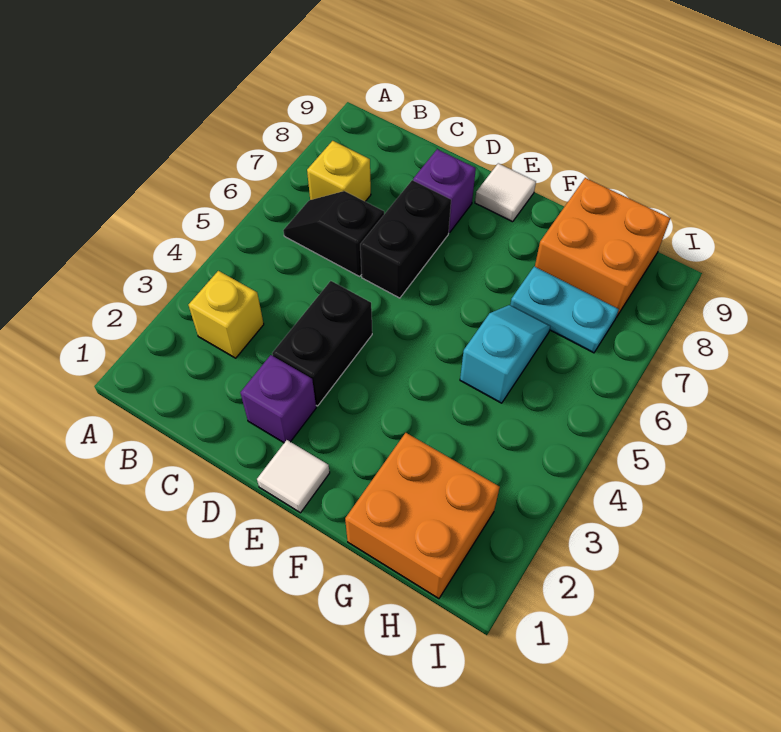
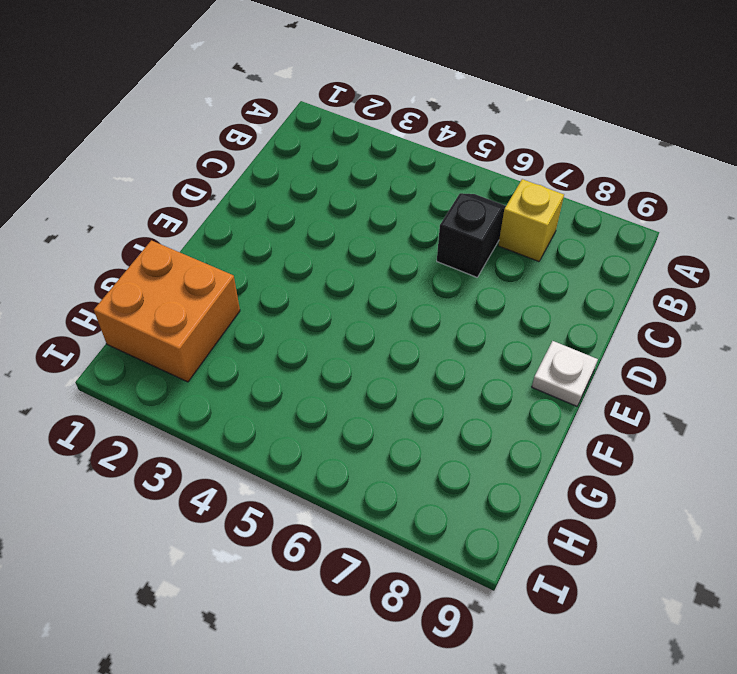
white plate E9 level 1 -> white tile E9 level 1
none -> yellow brick B3 level 1
none -> purple brick D2 level 1
none -> black brick D3:D4 level 1

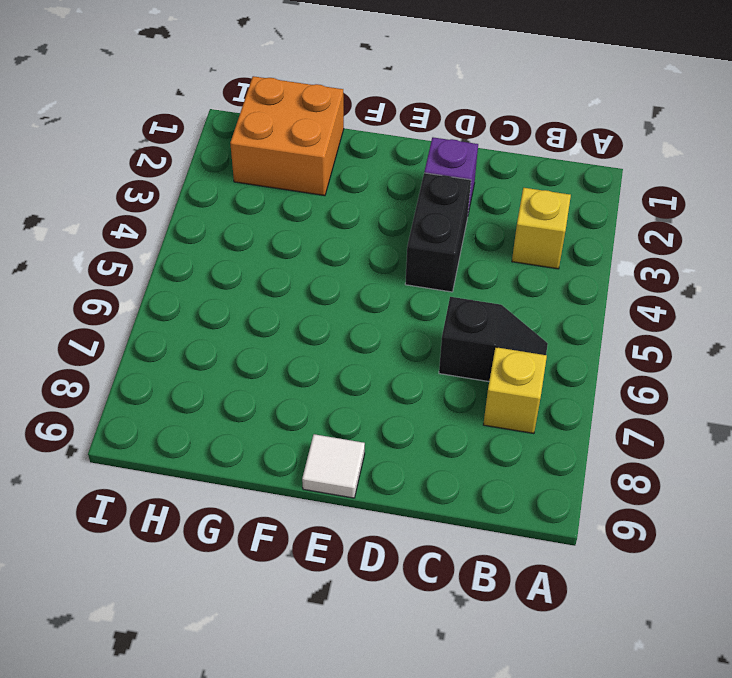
none -> black brick D6:D7 level 1
none -> purple brick D8 level 1
none -> white tile E1 level 1

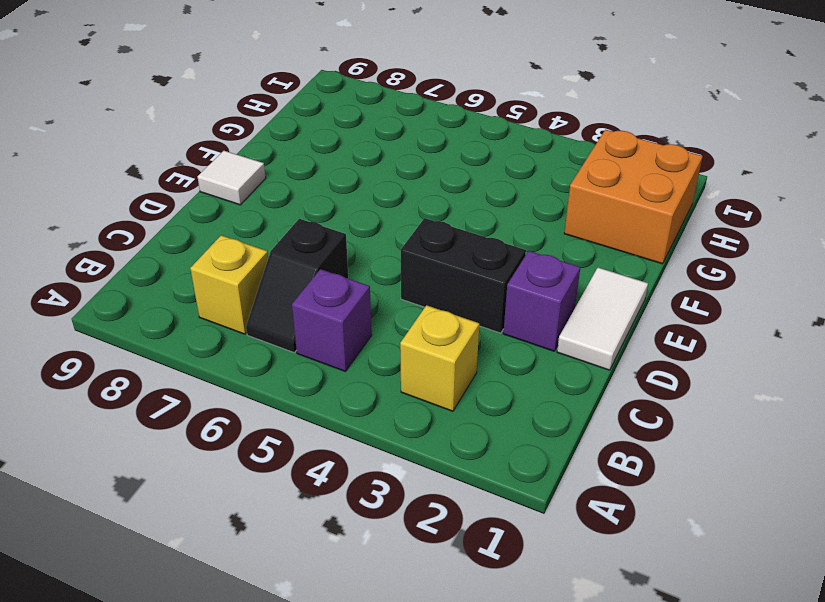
purple brick B5 level 1 -> purple brick D8 level 1
white tile D1:E1 level 1 -> white tile E1 level 1
none -> black brick D6:D7 level 1
none -> cyan slope G5:G6 level 1 top 5
none -> cyan plate G7:H7 level 1

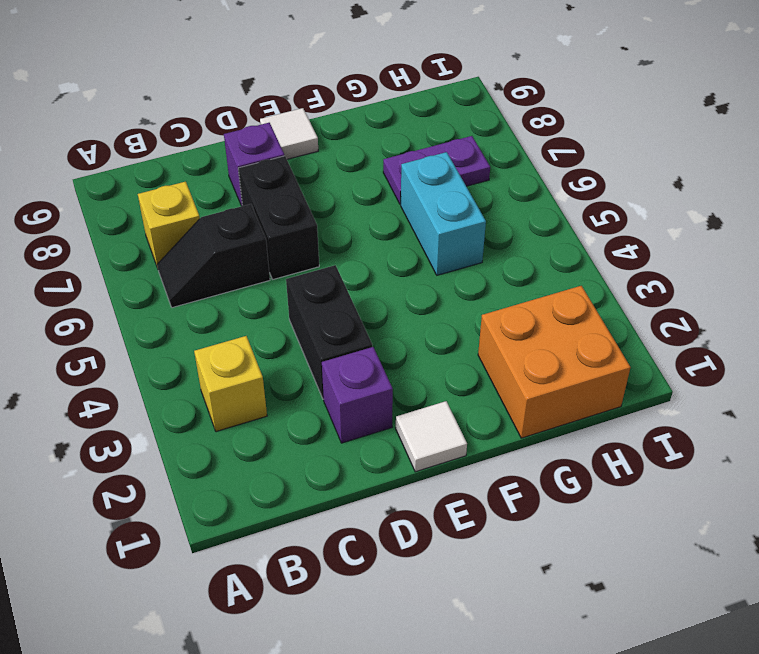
cyan brick G5:G6 level 1 -> cyan slope G5:G6 level 1 top 5
purple plate G7:H7 level 1 -> cyan plate G7:H7 level 1
none -> orange brick G8:H9 level 1

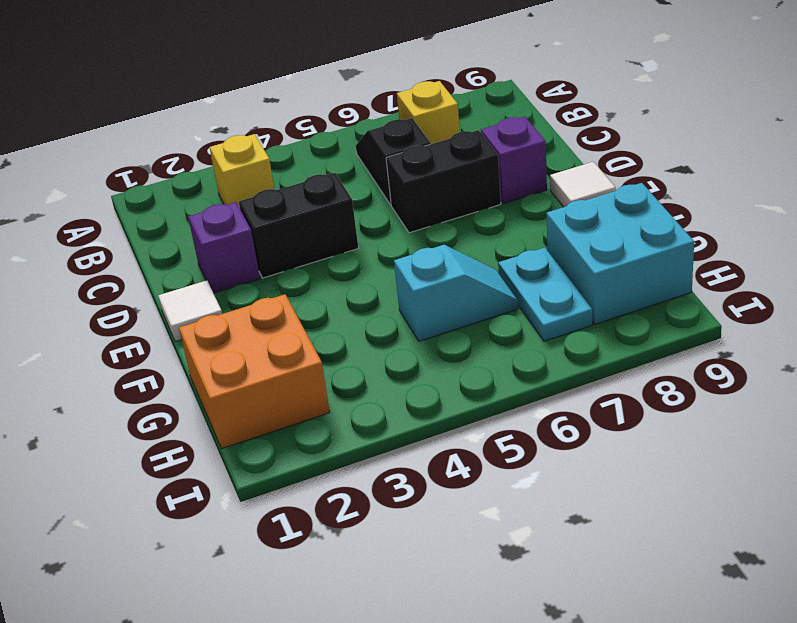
cyan brick G8:H9 level 1 -> orange brick G8:H9 level 1

